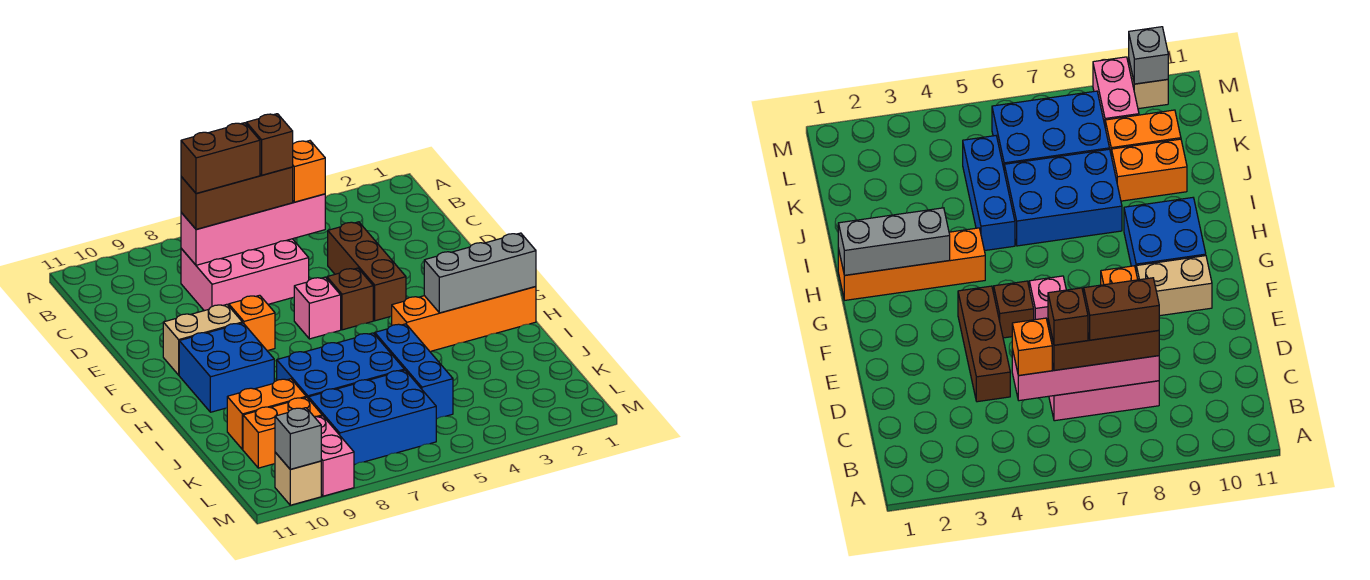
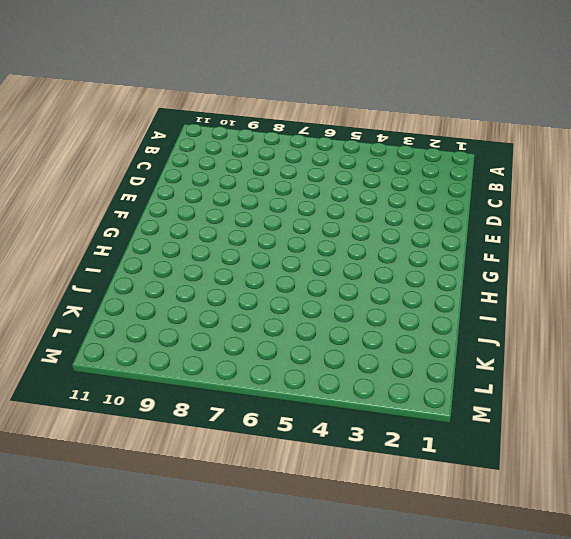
none -> pink brick C6:D8 level 1
none -> brown brick D4:F4 level 1
none -> brown brick F5 level 1

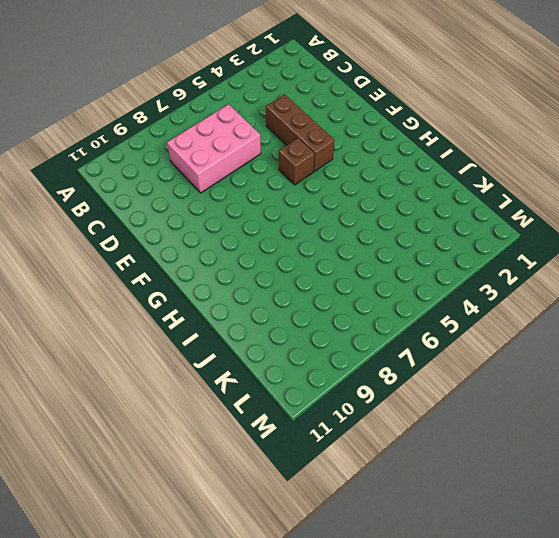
none -> pink brick F6 level 1
none -> orange brick F8 level 1
none -> tan brick F9:F10 level 1

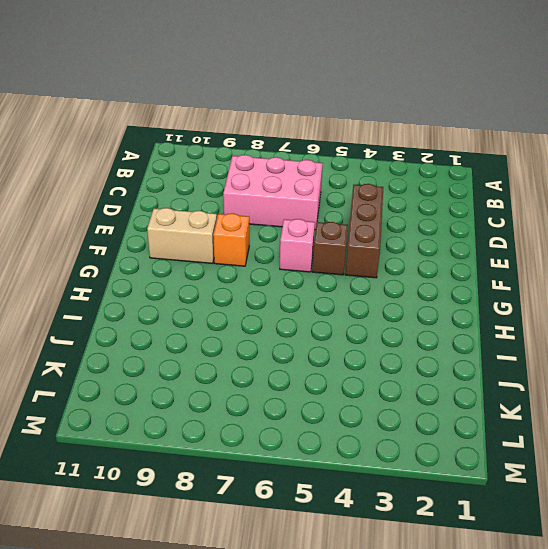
none -> blue brick G9:H10 level 1
none -> orange brick H1:H4 level 1
none -> blue brick I5:K5 level 1

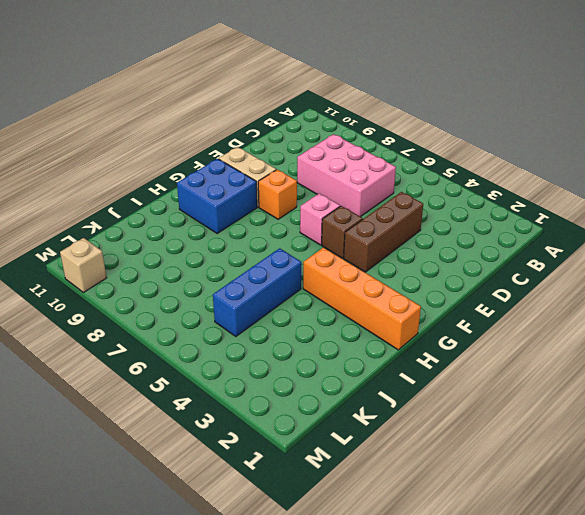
none -> blue brick I6:J8 level 1
none -> orange brick J9:J10 level 1
none -> blue brick K6:L8 level 1

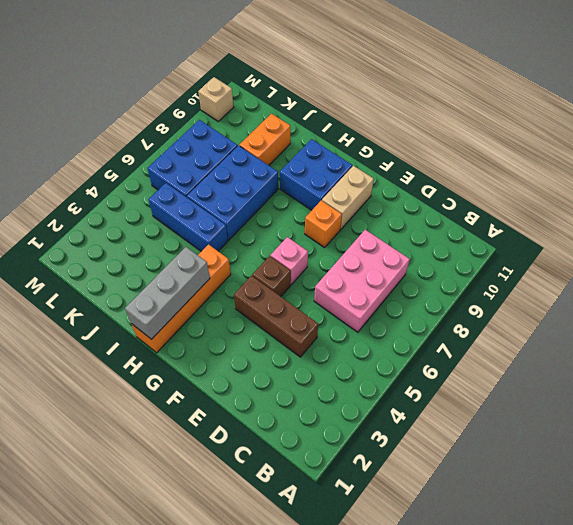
none -> orange brick K9:K10 level 1
none -> pink brick L9:M9 level 1
none -> pink brick C5:C8 level 2

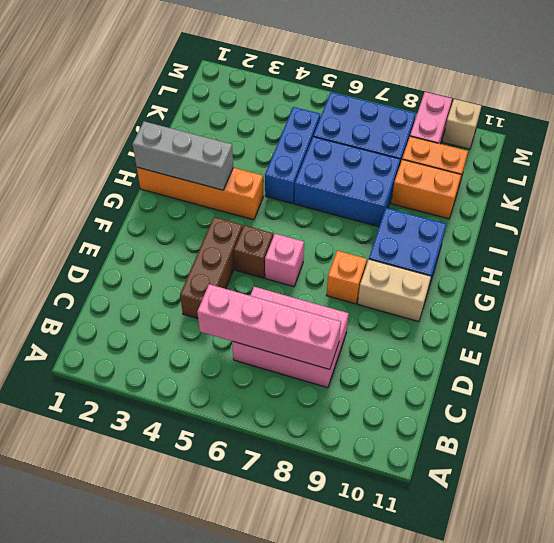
none -> grey brick M10 level 2
none -> orange brick C5 level 3
none -> brown brick C6:C8 level 3

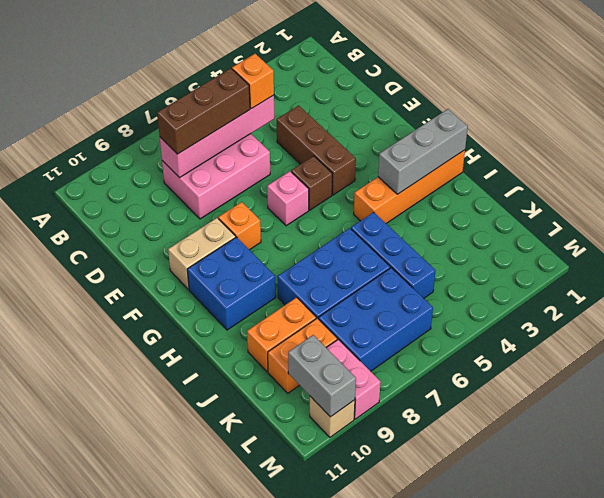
grey brick L10:M10 level 2 -> grey brick M10 level 2
none -> brown brick C6 level 4
none -> brown brick C7:C8 level 4

